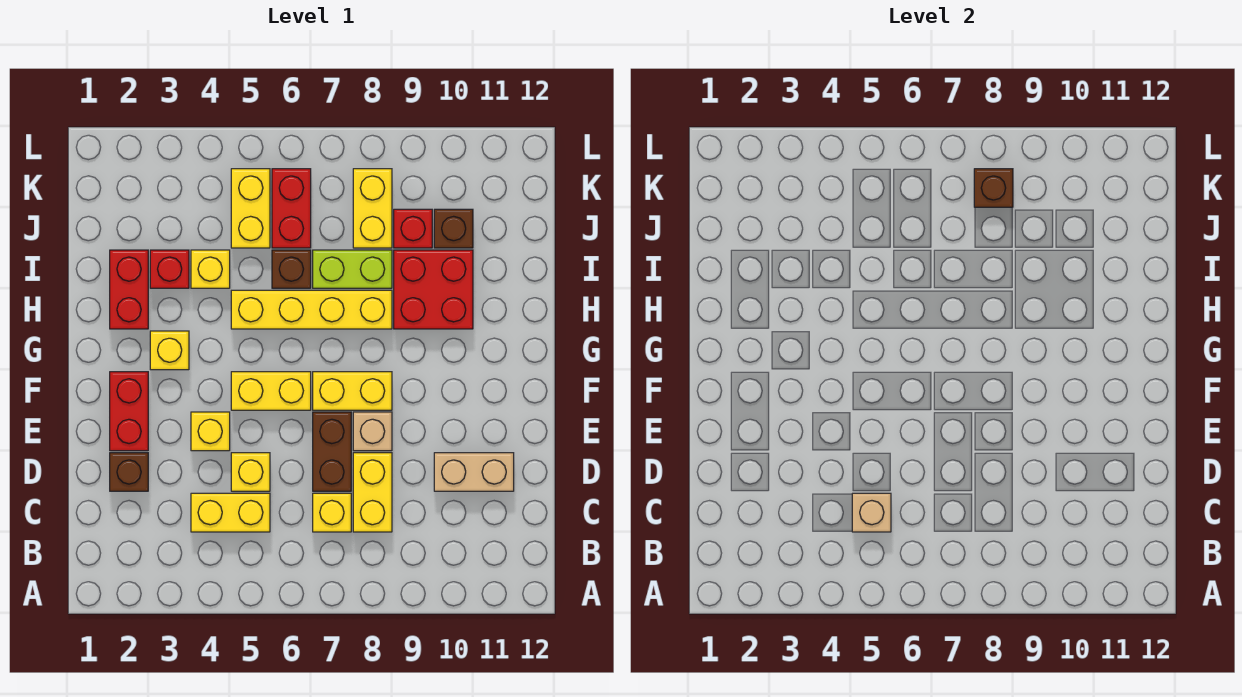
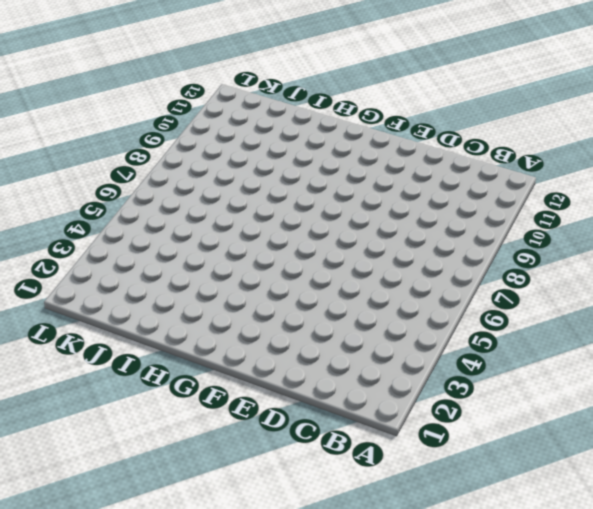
none -> yellow brick C4:C5 level 1
none -> yellow brick C7 level 1
none -> yellow brick C8:D8 level 1

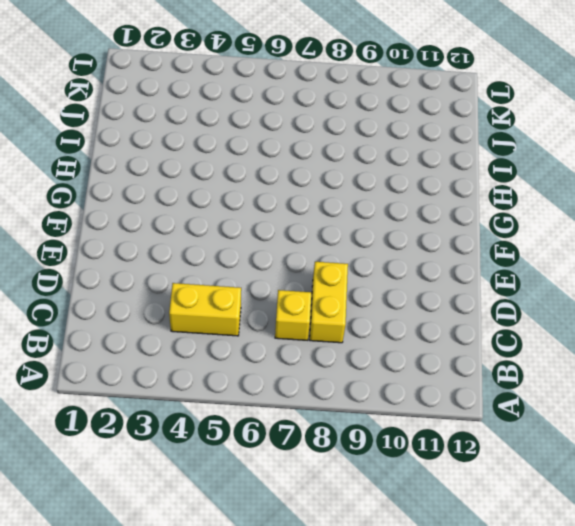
none -> brown brick D2 level 1
none -> yellow brick D5 level 1
none -> brown brick D7:E7 level 1

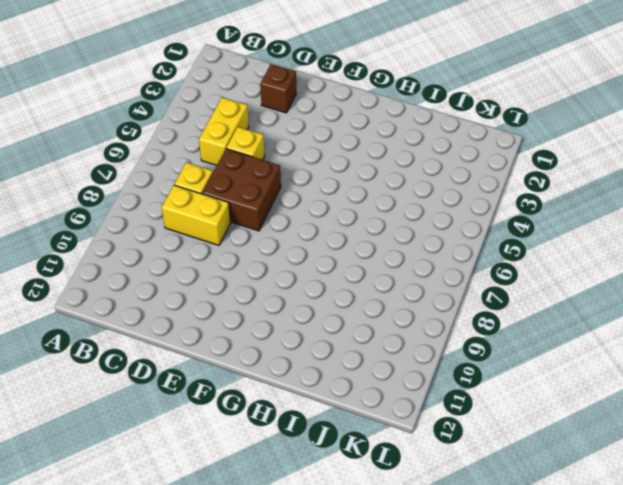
brown brick D6:E7 level 1 -> brown brick D7:E7 level 1
none -> tan brick D10:D11 level 1
none -> red brick E2:F2 level 1
none -> yellow brick E4 level 1

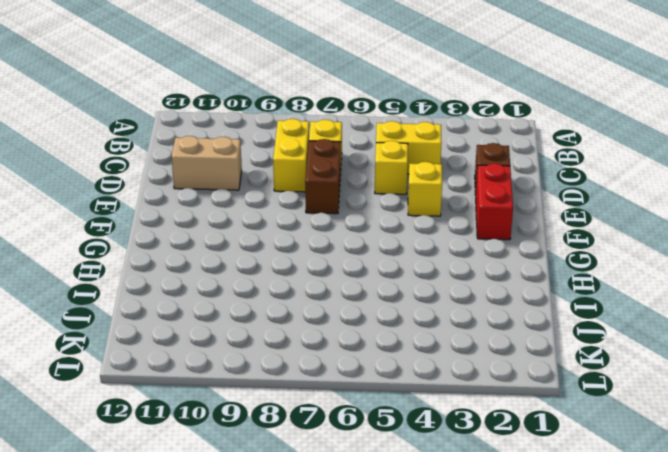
none -> tan brick E8 level 1
none -> yellow brick F5:F6 level 1
none -> yellow brick F7:F8 level 1

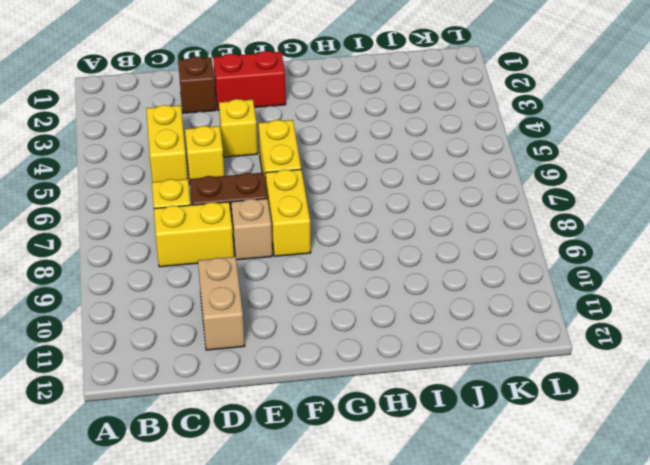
none -> yellow brick G3 level 1
none -> red brick H2:I2 level 1
none -> yellow brick H5:H8 level 1

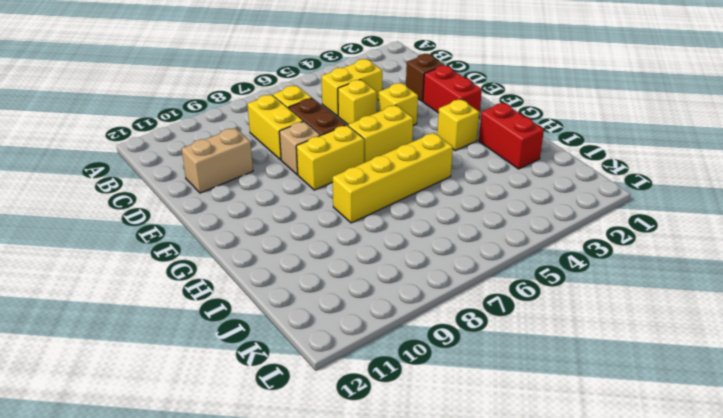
none -> red brick H9:I10 level 1
none -> red brick I3 level 1
none -> yellow brick I4 level 1

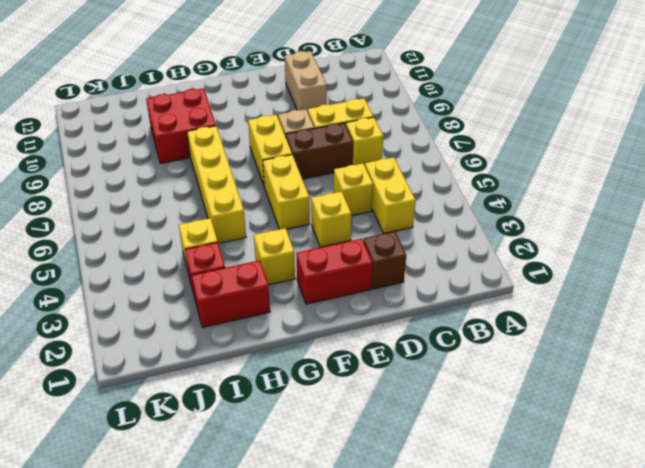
none -> brown brick I6 level 1
none -> lime brick I7:I8 level 1
none -> yellow brick J5:K5 level 1

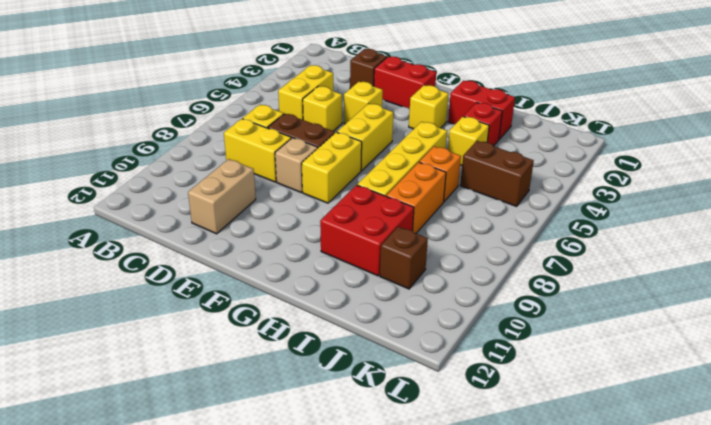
orange brick I6 level 1 -> brown brick I6 level 1
orange brick I7:I8 level 1 -> lime brick I7:I8 level 1
brown brick J5:K5 level 1 -> yellow brick J5:K5 level 1
none -> red brick J6:K6 level 1
none -> yellow brick J8:K8 level 1
none -> red brick J9 level 1

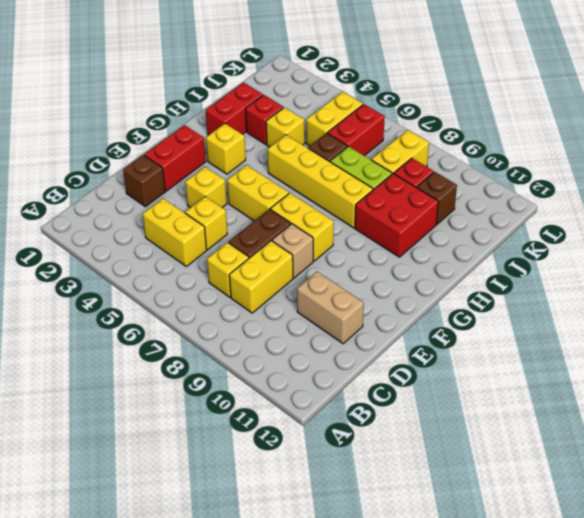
none -> tan brick C5 level 2
none -> brown brick K8 level 2

